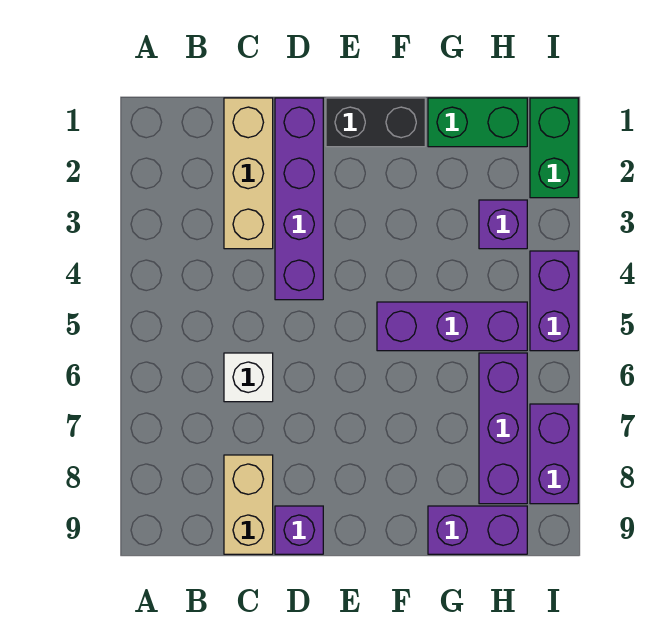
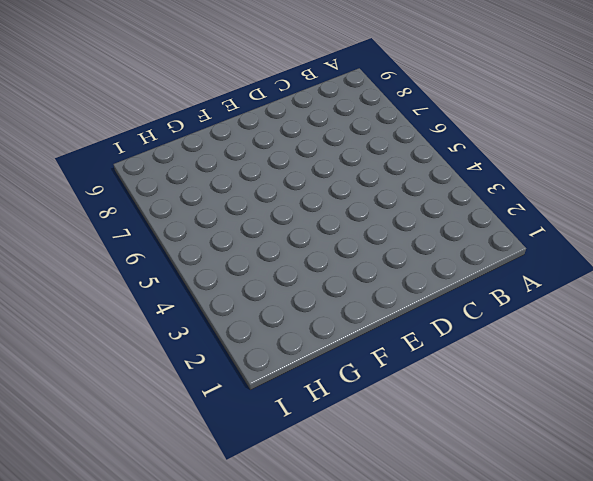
none -> tan brick C1:C3 level 1
none -> white brick C6 level 1
none -> tan brick C8:C9 level 1

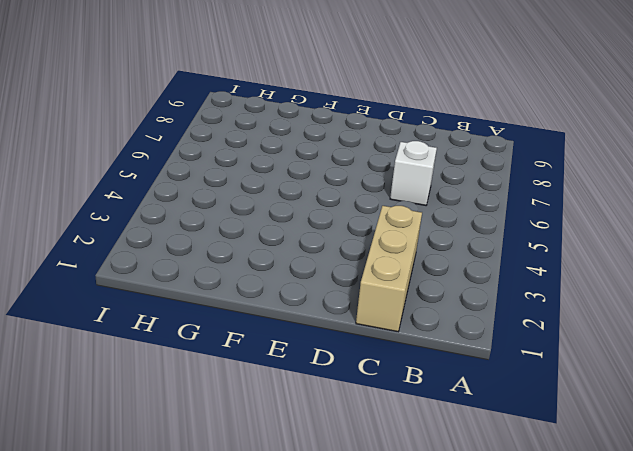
none -> tan brick C8:C9 level 1
none -> purple brick D1:D4 level 1
none -> purple brick D9 level 1

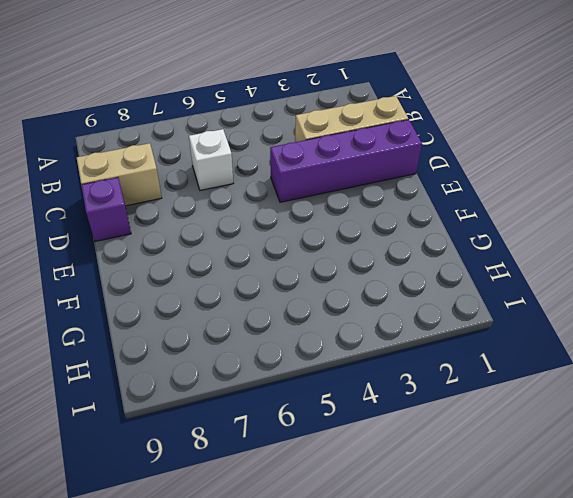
none -> black brick E1:F1 level 1
none -> purple brick F5:H5 level 1
none -> green brick G1:H1 level 1

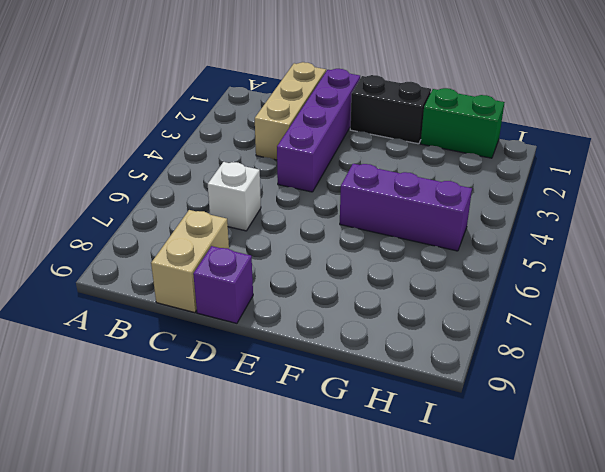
none -> purple brick G9:H9 level 1
none -> purple brick H3 level 1
none -> purple brick H6:H8 level 1

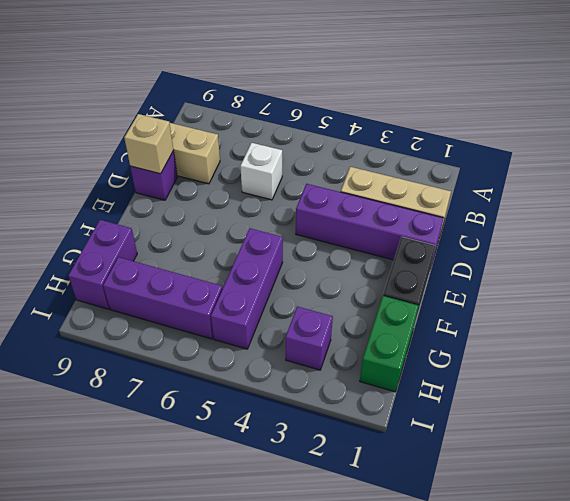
tan brick D9 level 2 -> none
none -> green brick I1:I2 level 1
none -> purple brick I4:I5 level 1
none -> purple brick I7:I8 level 1

